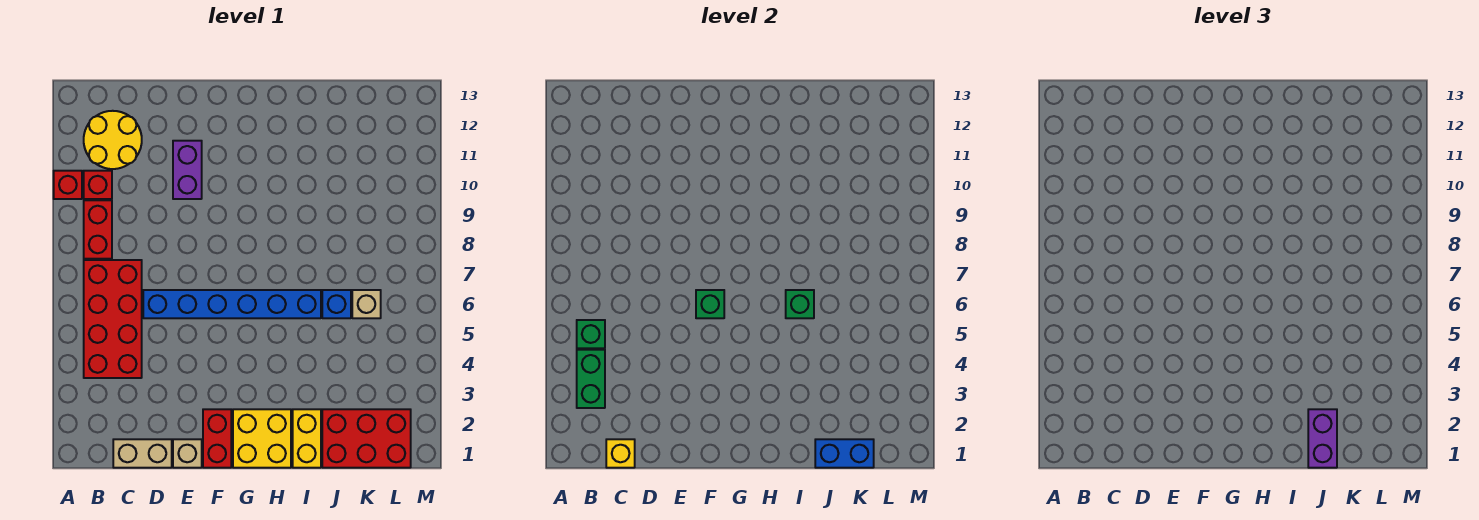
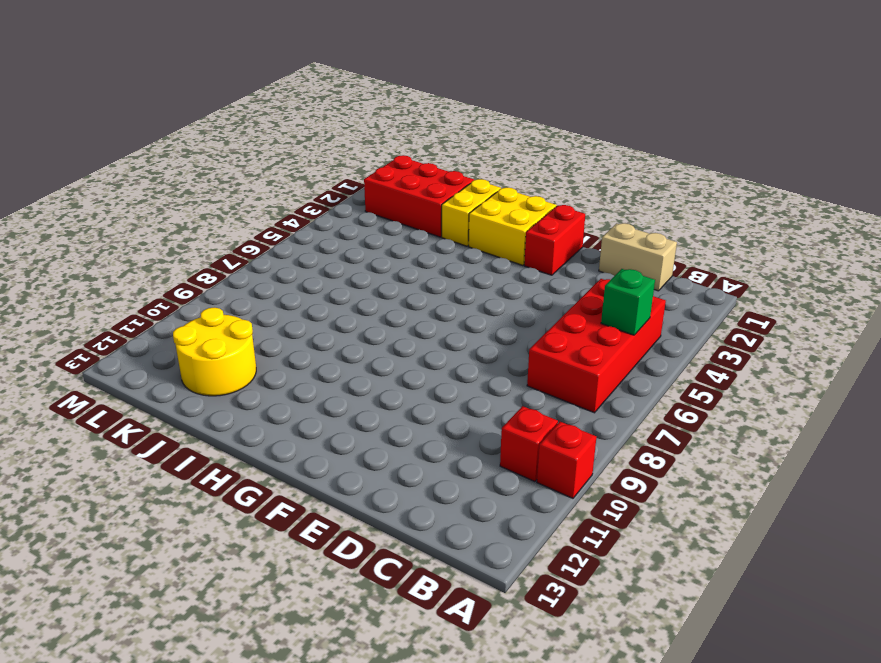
yellow round brick J11:K12 level 1 -> yellow round brick B11:C12 level 1
none -> red brick B8:B9 level 1
none -> blue brick D6:I6 level 1
none -> tan brick E1 level 1

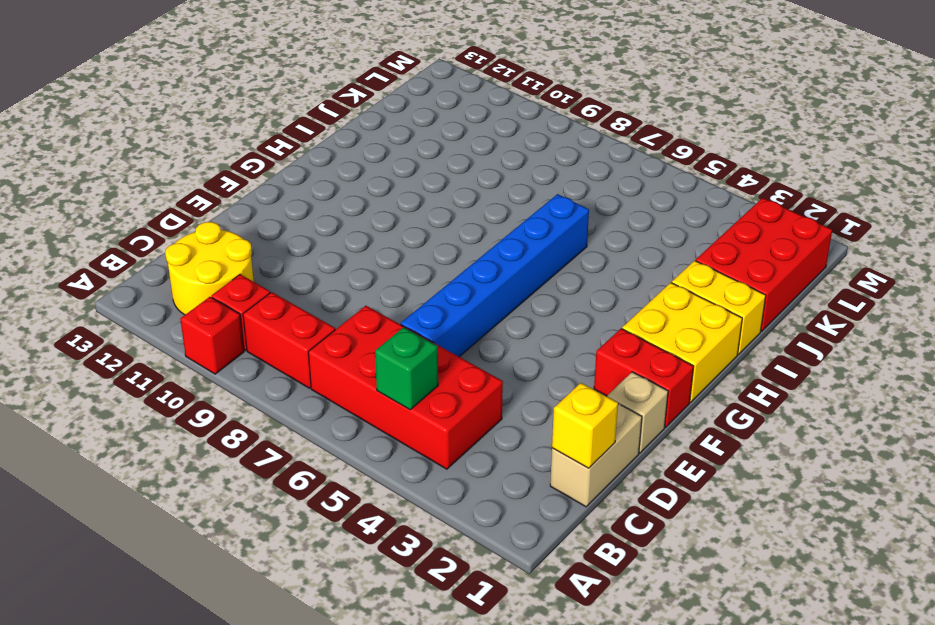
none -> purple brick E10:E11 level 1
none -> blue brick J6 level 1
none -> tan brick K6 level 1

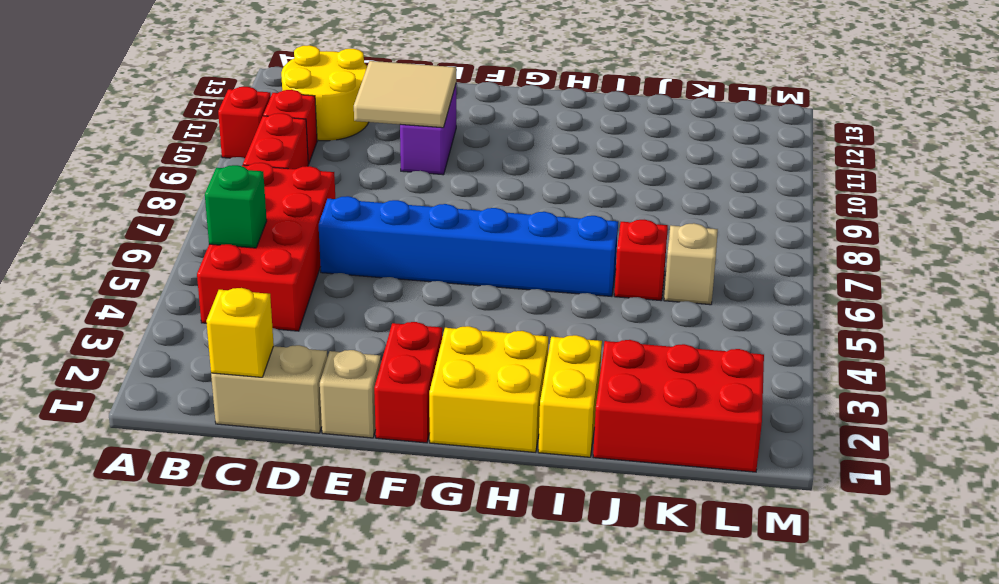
tan tile D10:E11 level 2 -> none
red brick J6 level 1 -> blue brick J6 level 1
none -> green brick B3:B4 level 2
none -> green brick F6 level 2
none -> green brick I6 level 2

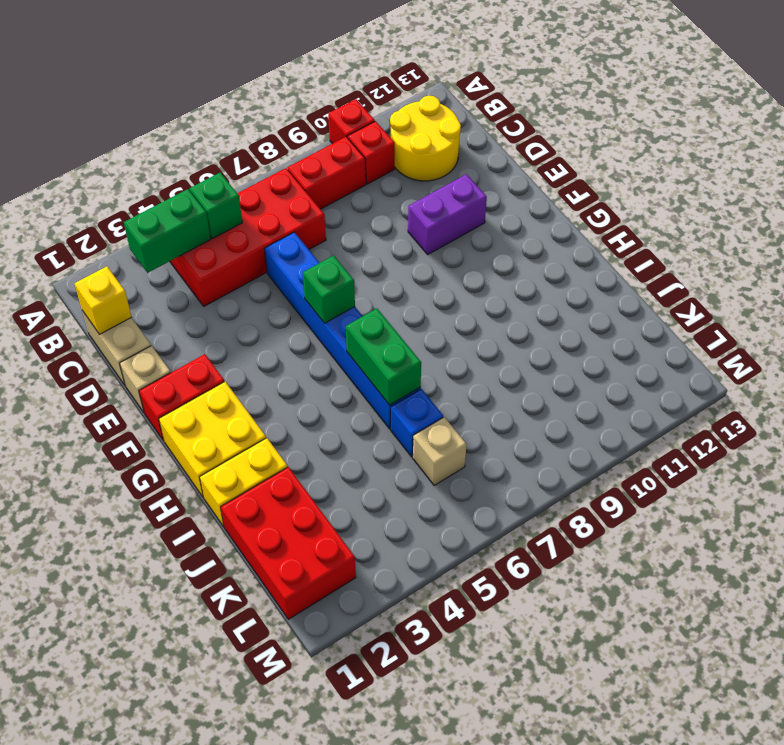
green brick H6:I6 level 2 -> green brick I6 level 2
none -> blue brick J1:K1 level 2
none -> purple brick J1:J2 level 3

